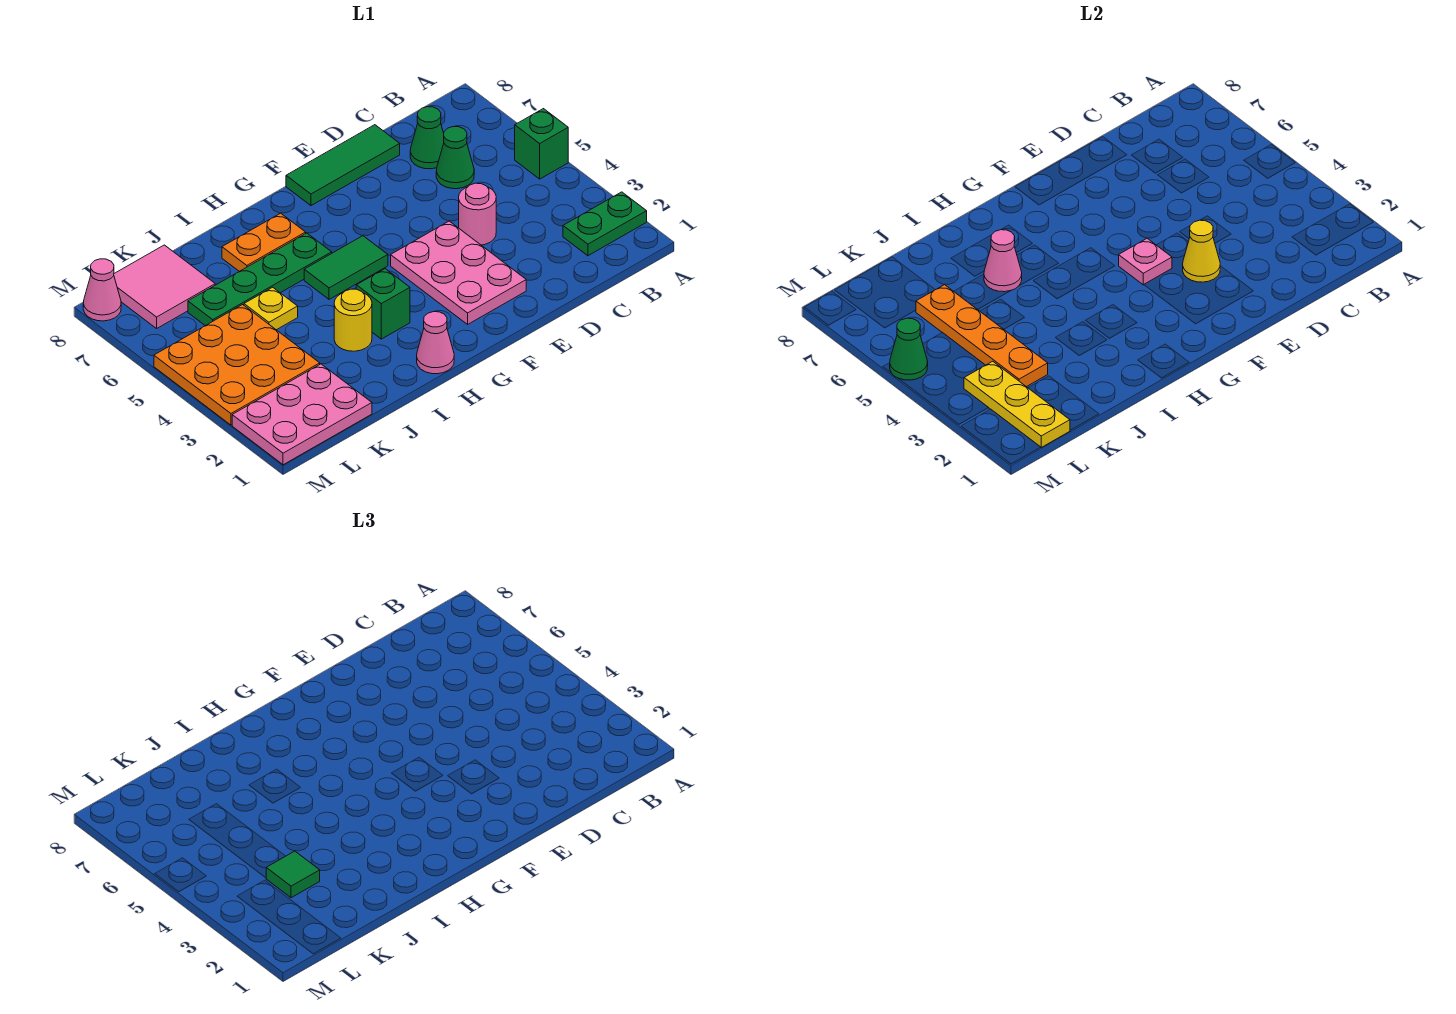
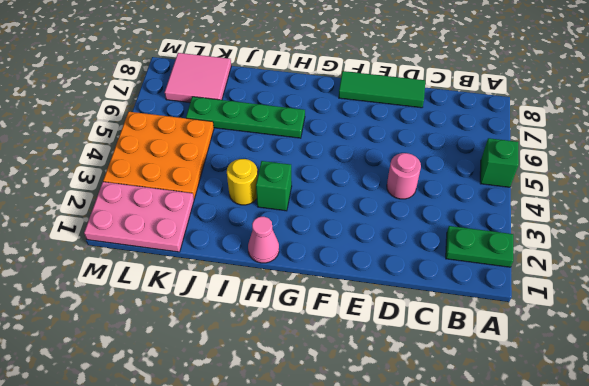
none -> green cone C6 level 1
none -> green cone C7 level 1
none -> pink plate E2:F4 level 1

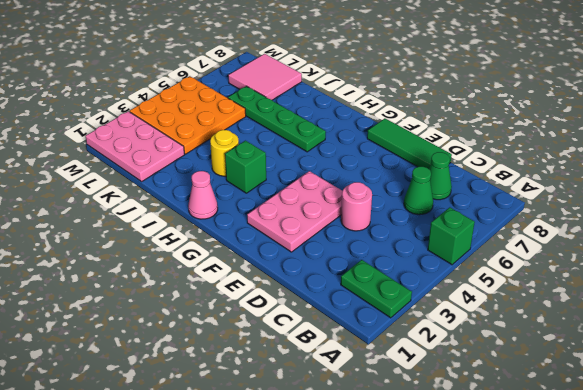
none -> green tile G5:H5 level 1
none -> orange plate H7:I7 level 1
none -> yellow plate J5 level 1

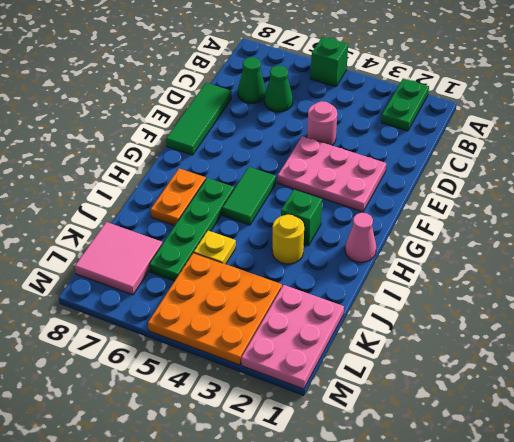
none -> pink cone M8 level 1
none -> yellow cone E3 level 2
none -> pink plate F4 level 2

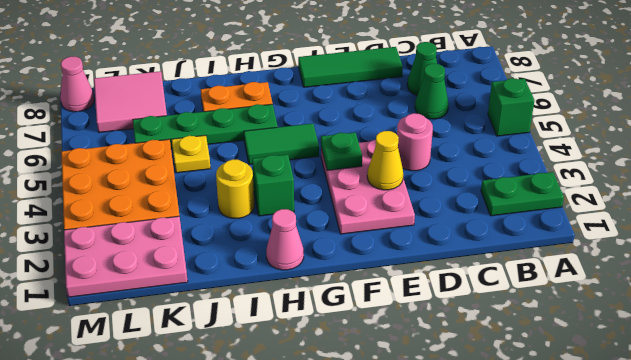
green plate F4 level 2 -> pink plate F4 level 2
none -> pink cone I6 level 2
none -> orange plate K3:K6 level 2
none -> yellow plate L1:L3 level 2

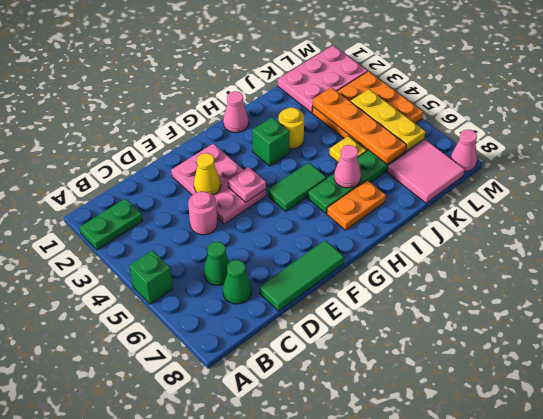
yellow plate L4:L6 level 2 -> yellow plate L1:L3 level 2
none -> green cone M5 level 2
none -> green tile K3 level 3

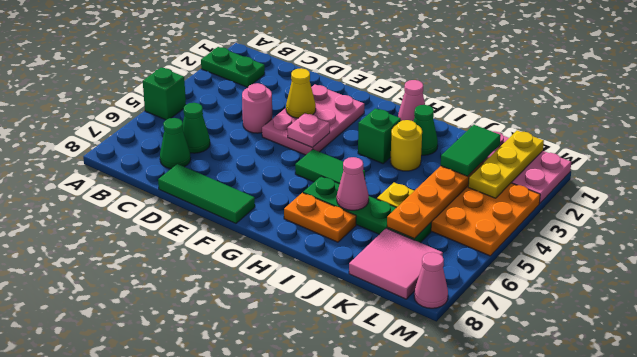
green cone I2 level 1 -> green cone M5 level 2
green tile K2:K3 level 3 -> green tile K3 level 3

